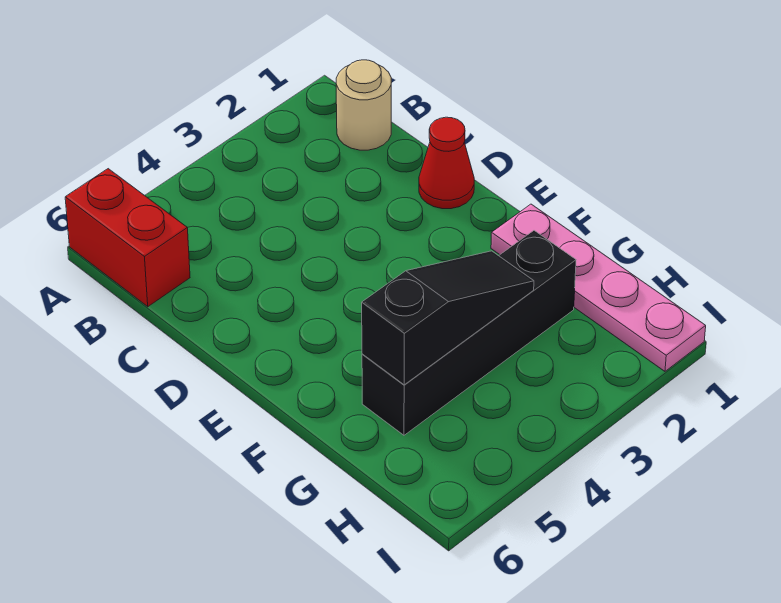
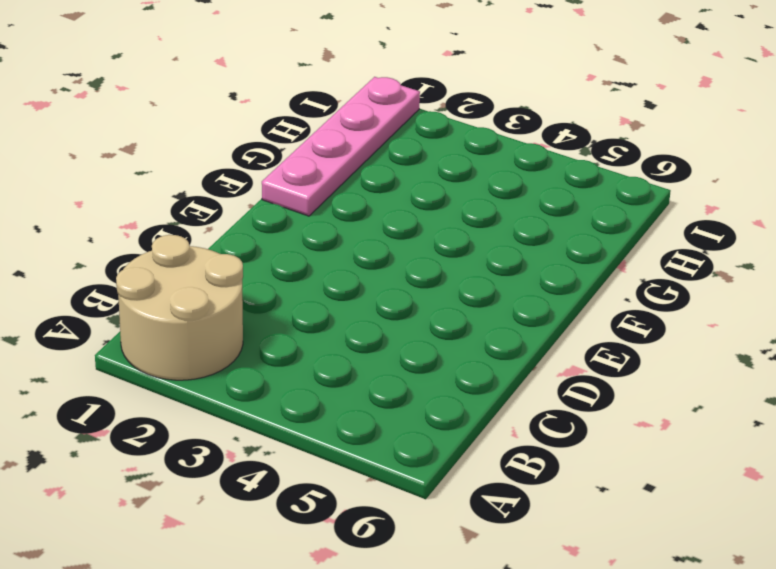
tan round brick A1:B2 level 1 -> tan round brick B1 level 1
none -> red brick A6:B6 level 1
none -> red cone D1 level 1

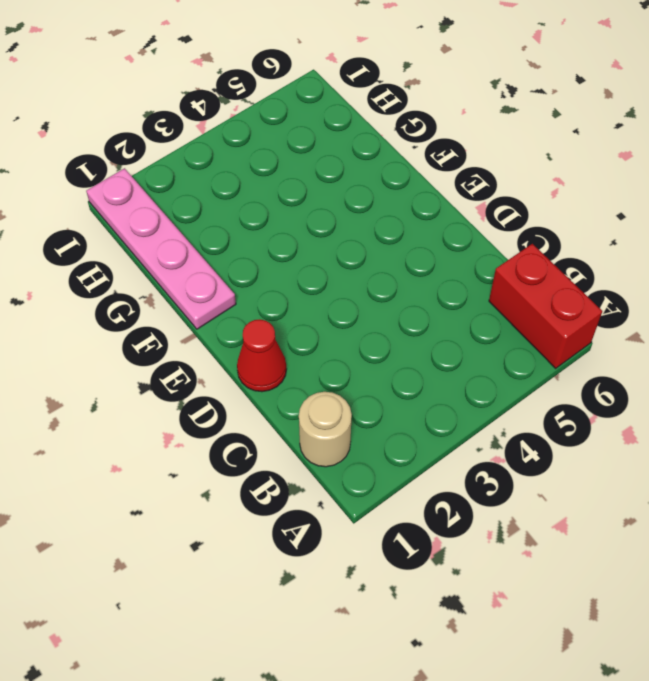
none -> black brick G2:G5 level 1
none -> black slope G3:G5 level 2 top 5

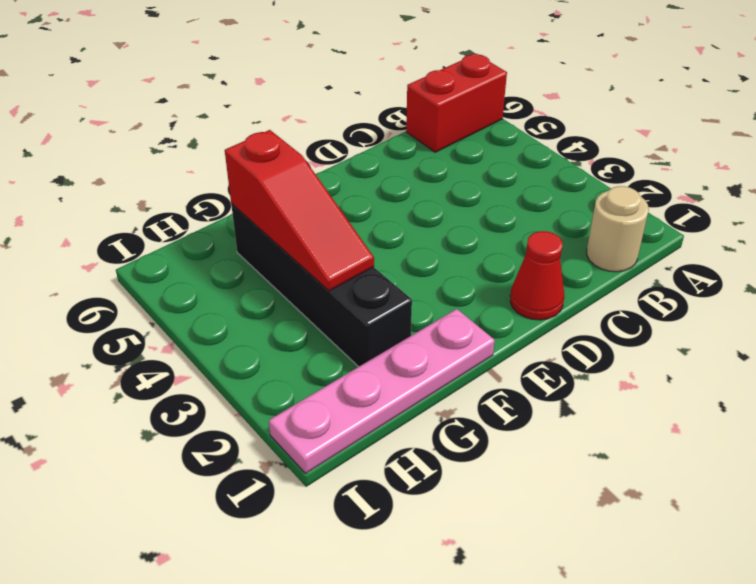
red slope G3:G5 level 2 top 5 -> black slope G3:G5 level 2 top 5

